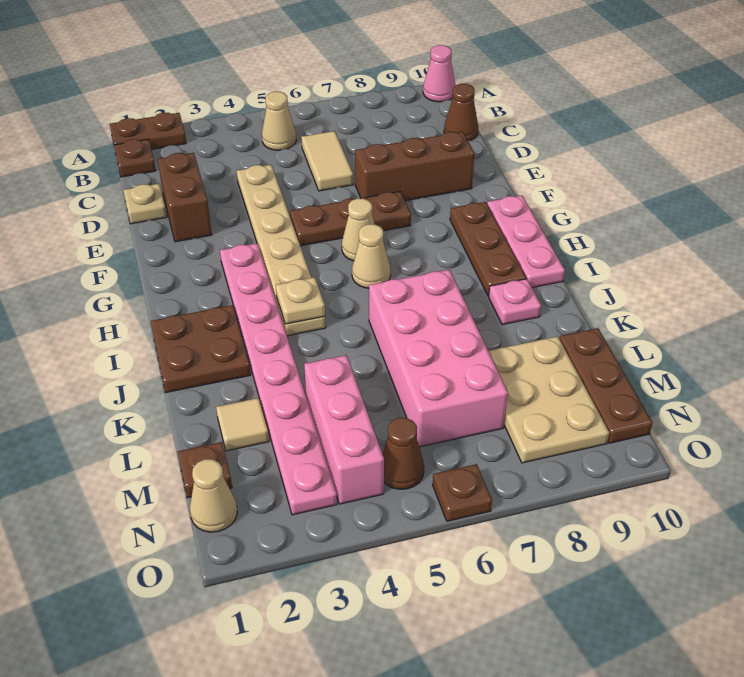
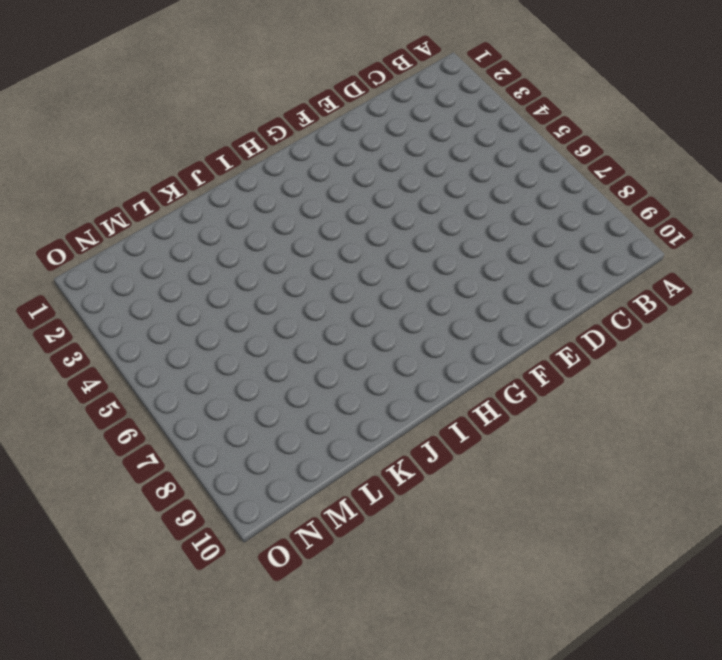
none -> brown plate A1:A2 level 1
none -> pink cone A10 level 1
none -> brown plate B1 level 1

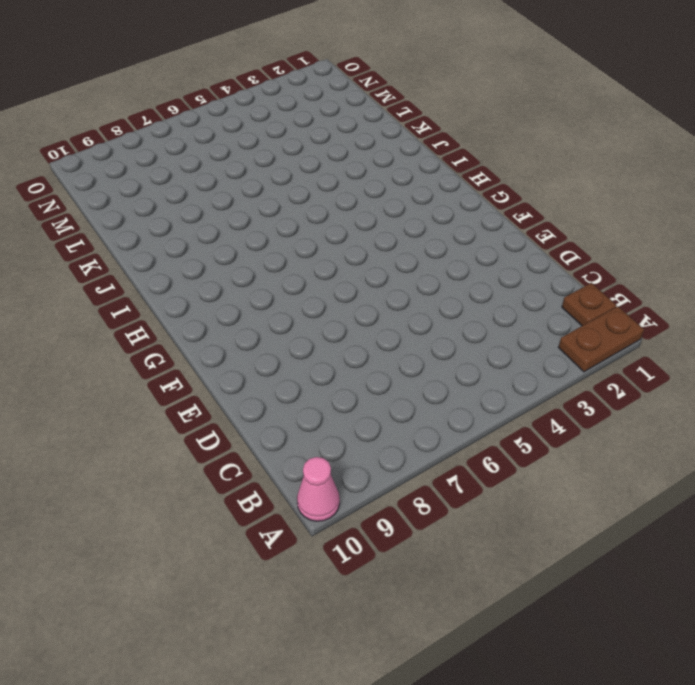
none -> tan cone B5 level 1
none -> tan tile C6:D6 level 1
none -> brown cone C10 level 1

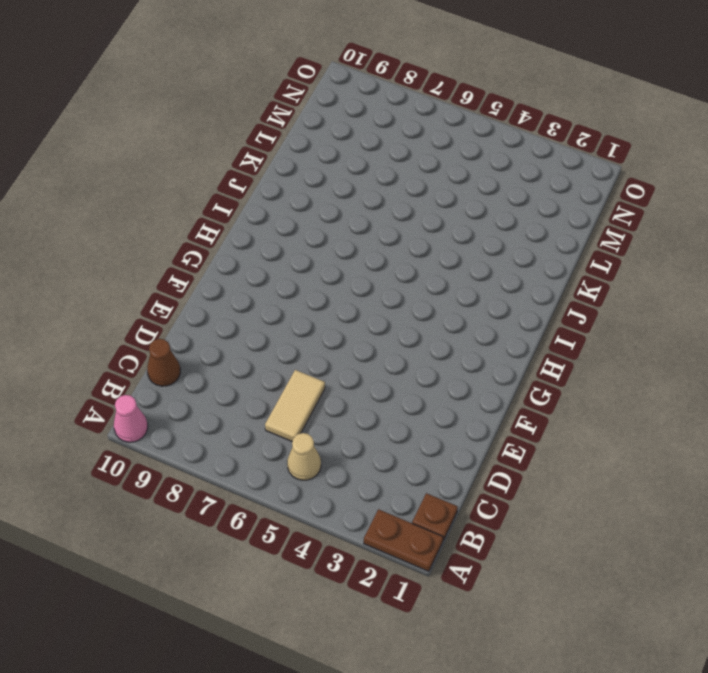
none -> tan plate D1 level 1
none -> brown brick D2:E2 level 1
none -> tan plate D4:I4 level 1

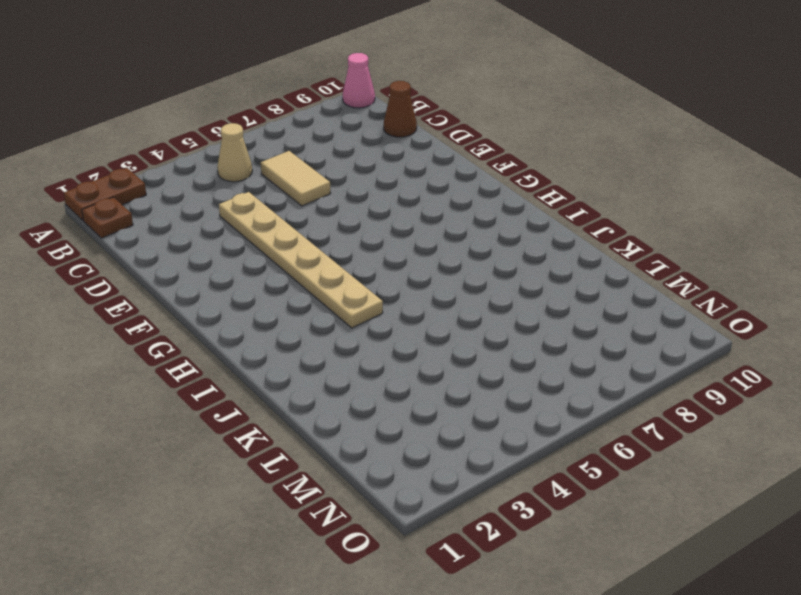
none -> tan plate D1 level 1
none -> brown brick D2:E2 level 1
none -> brown brick E7:E9 level 1

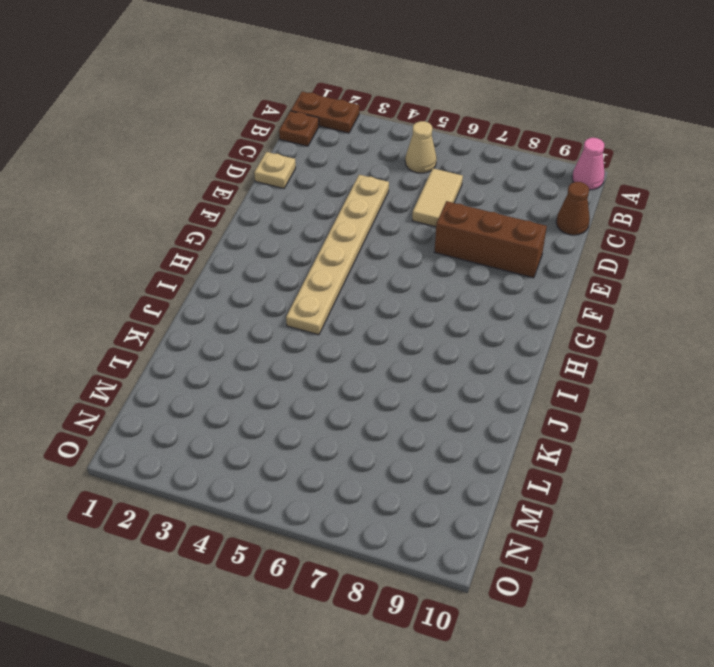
none -> brown brick D2:E2 level 1
none -> brown plate F5:F7 level 1
none -> pink plate G3:N3 level 1

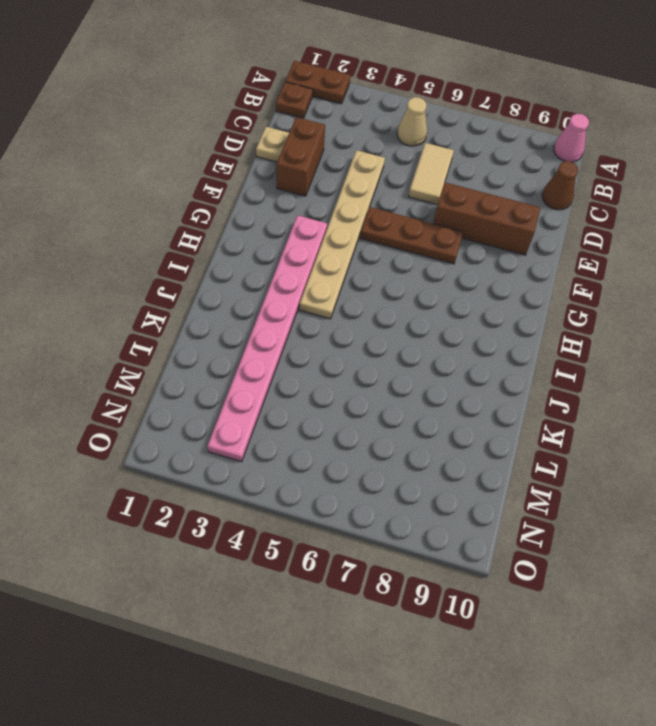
none -> tan cone G6 level 1
none -> brown plate G9:I9 level 1
none -> pink plate G10:I10 level 1

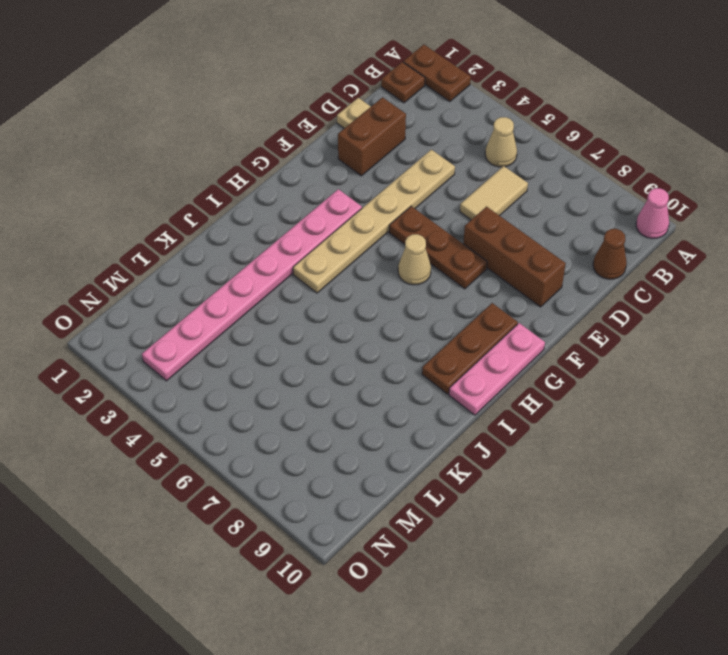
none -> tan cone H6 level 1
none -> brown plate I1:J2 level 1
none -> pink brick J6:M7 level 1

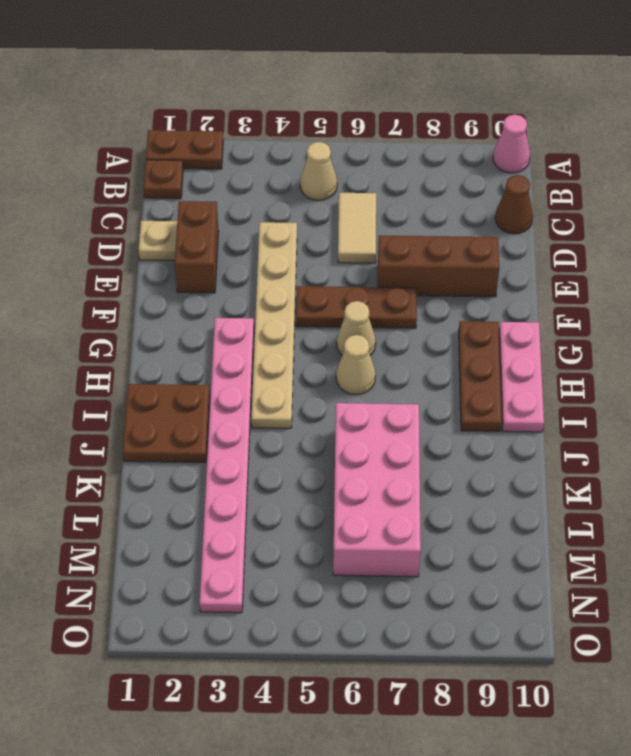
none -> pink plate J9 level 1
none -> tan tile L2 level 1
none -> pink brick L4:N4 level 1

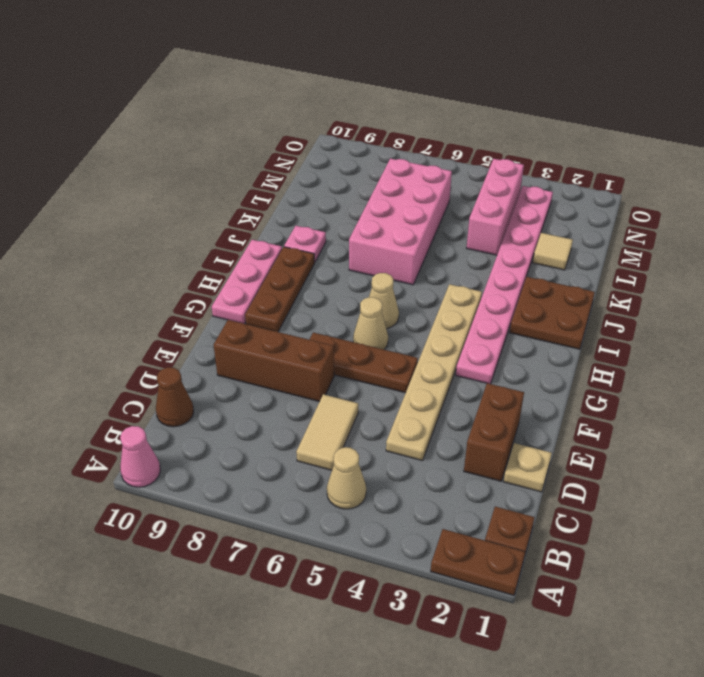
none -> tan plate L8:N9 level 1
none -> brown plate L10:N10 level 1
none -> brown plate M1 level 1

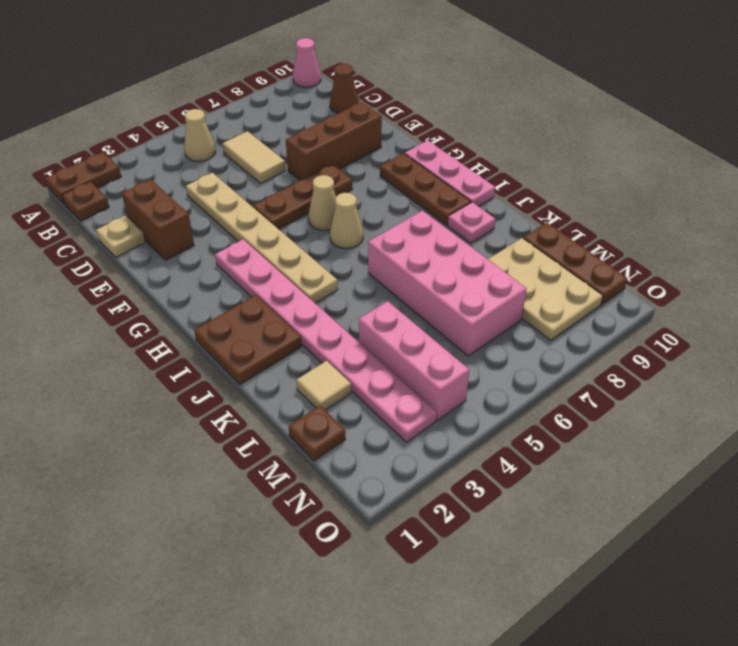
none -> tan cone N1 level 1
none -> brown cone N5 level 1
none -> brown plate O6 level 1

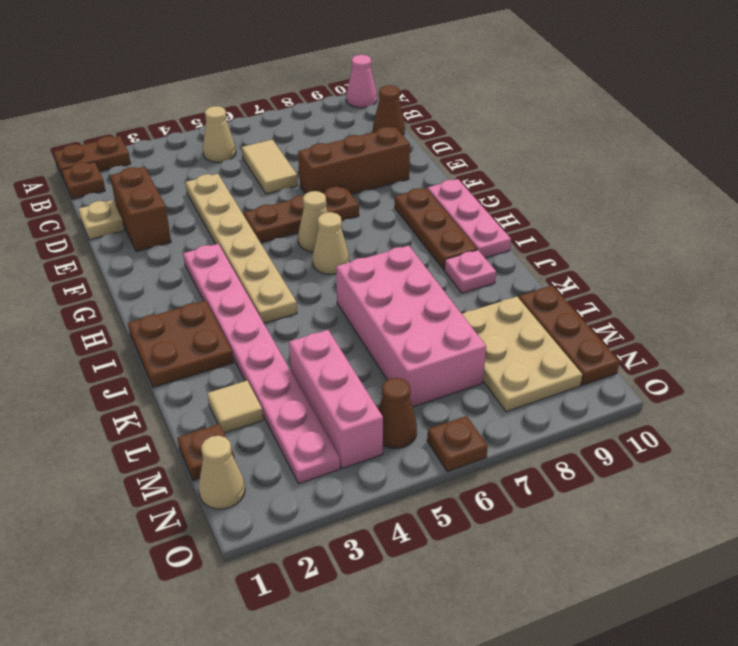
none -> tan plate I4 level 2

